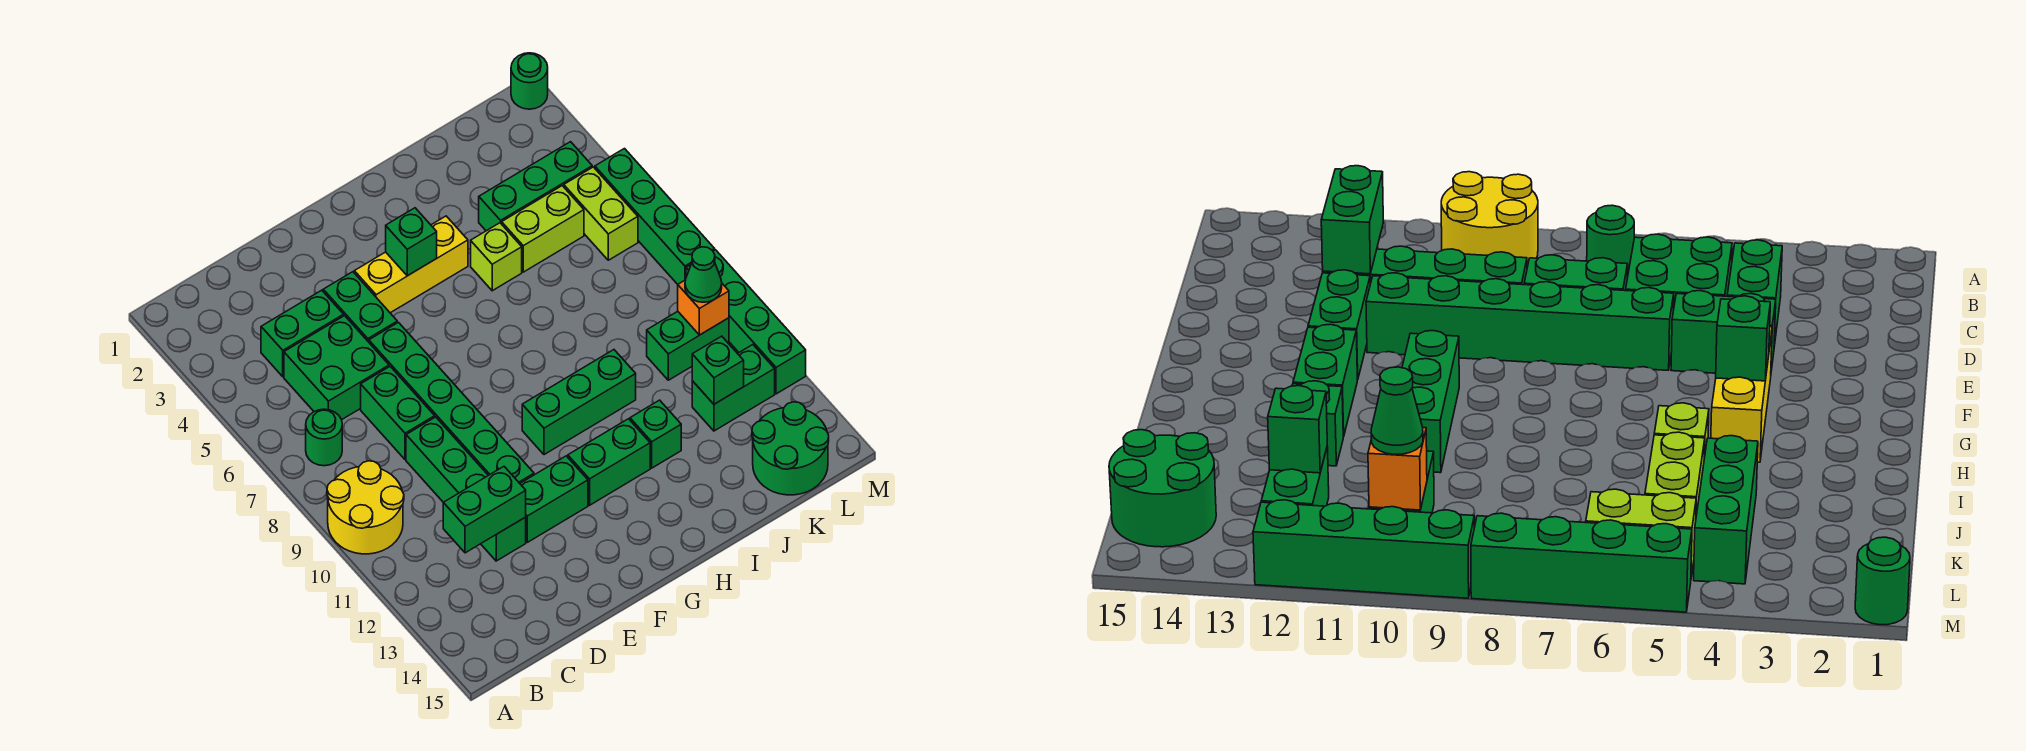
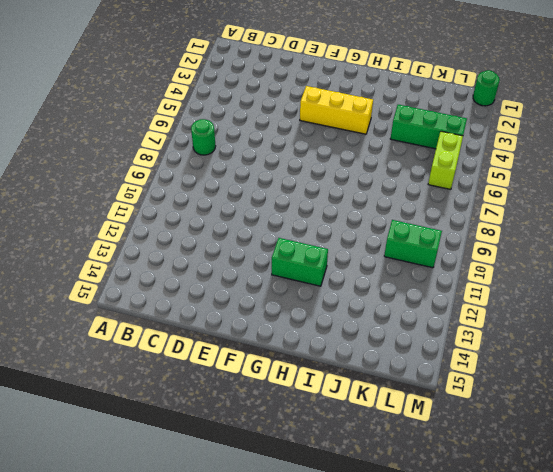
none -> yellow round brick A9:B10 level 1
none -> green brick C4:D4 level 1
none -> green brick C5:D6 level 1

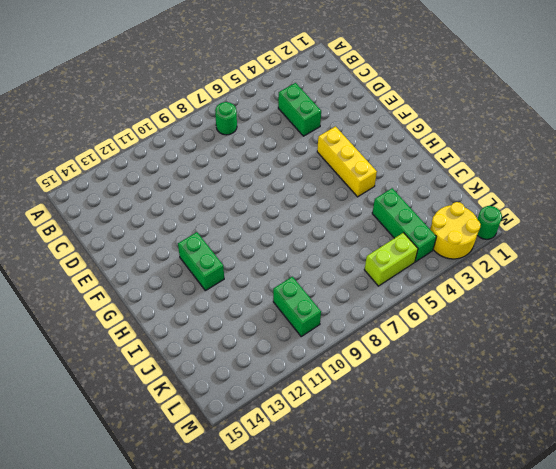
yellow round brick L2:M3 level 1 -> yellow round brick A9:B10 level 1
none -> green brick C5:D6 level 1
none -> green brick D7:D8 level 1
none -> green brick D9:D12 level 1

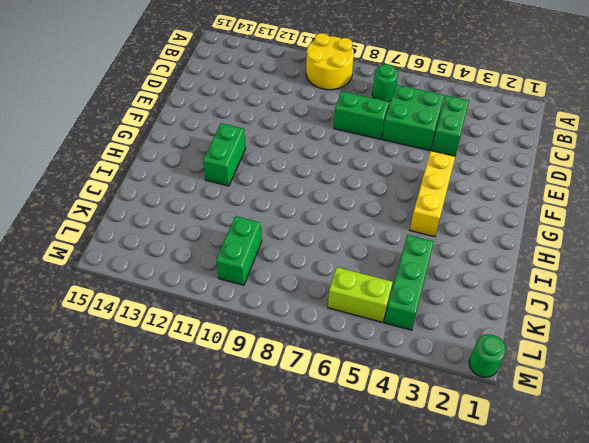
none -> green brick D9:D12 level 1
none -> green brick E4:E5 level 1
none -> green brick E6:E11 level 1

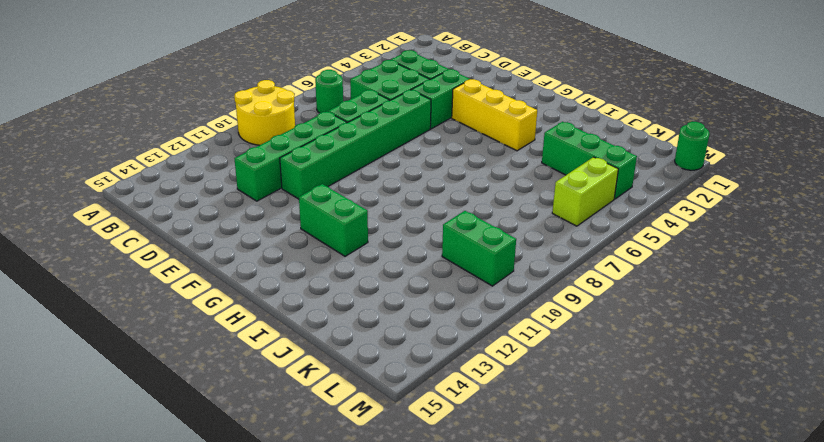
none -> green brick E12:F12 level 1
none -> green brick G10:I10 level 1
none -> lime brick I5 level 1

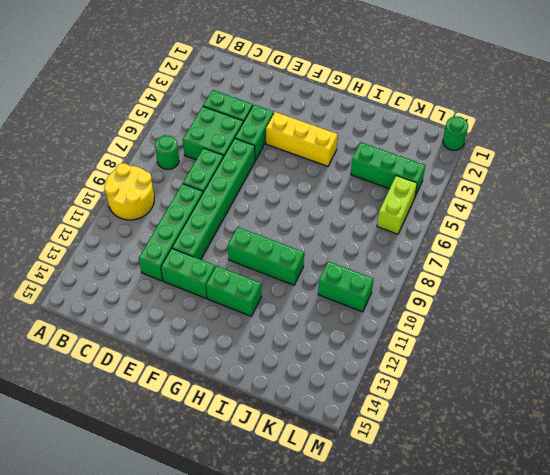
none -> lime brick I5 level 1
none -> green brick I12 level 1
none -> lime brick J5:K5 level 1

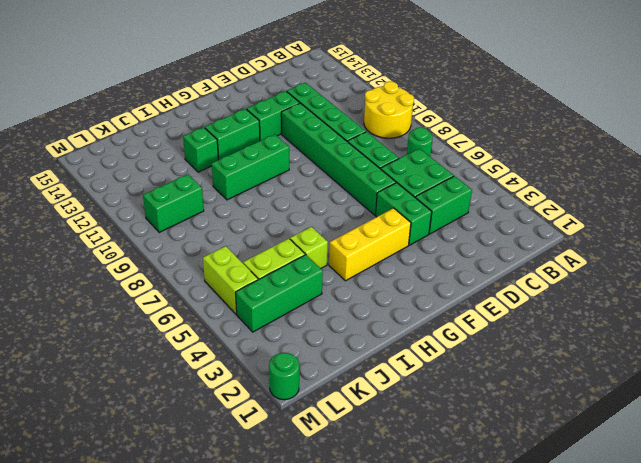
none -> green brick K12:L12 level 1
none -> green round brick K14:L15 level 1
none -> green brick M5:M8 level 1

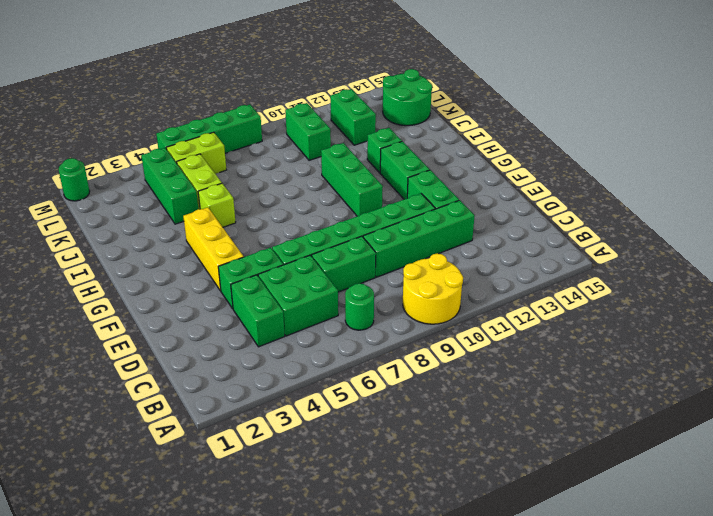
none -> green brick M9:M12 level 1
none -> green brick C12:D12 level 2
none -> green brick G4 level 2

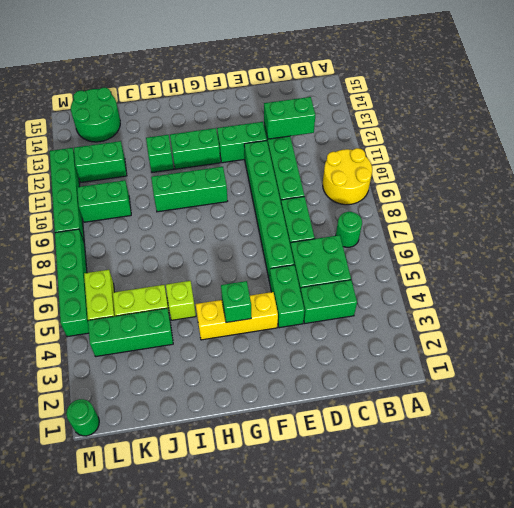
none -> green brick K12 level 2
none -> orange brick L10 level 2
none -> green cone L10 level 3

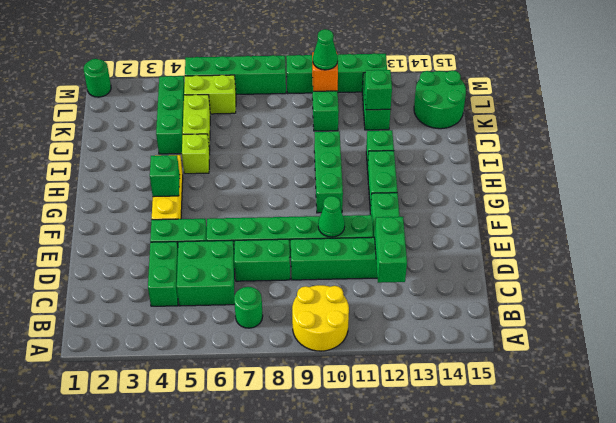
green cone E10 level 2 -> none

